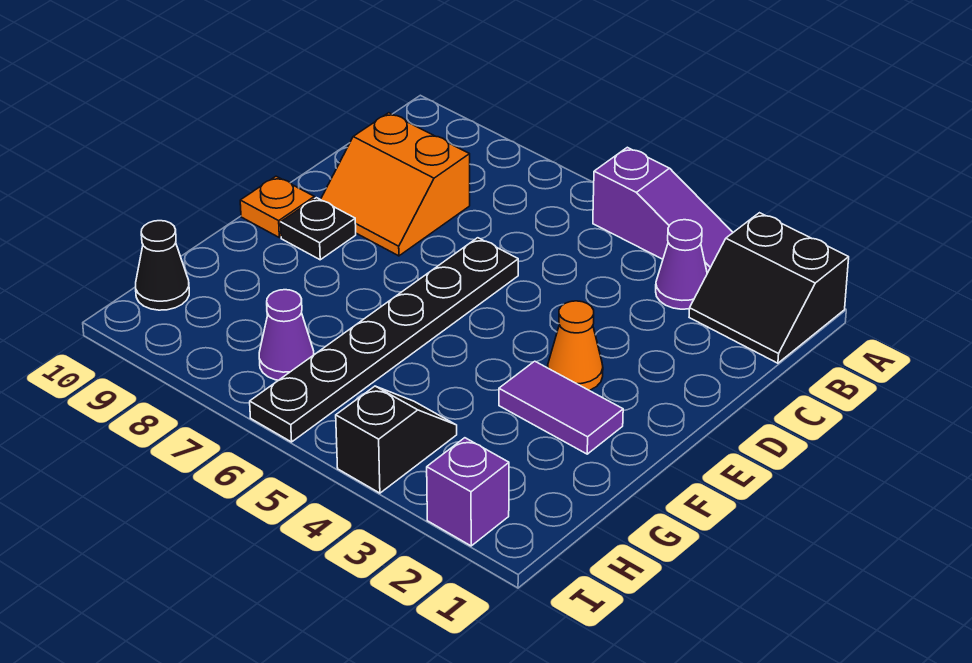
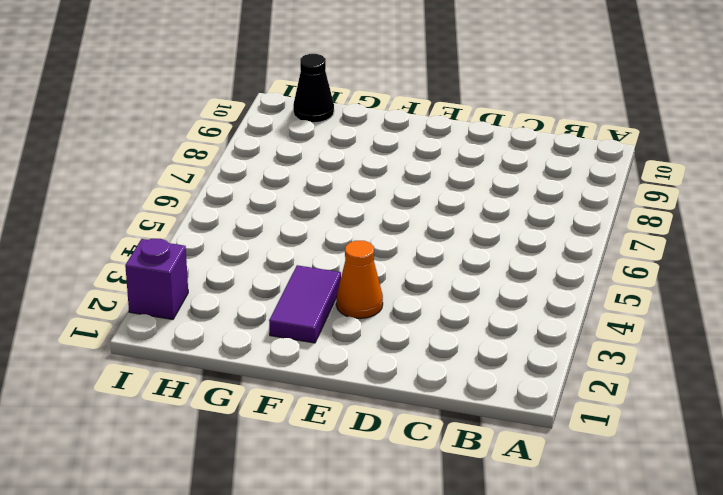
none -> black slope A1:B2 level 1 top A
none -> purple slope A3:A5 level 1 top 5
none -> purple cone B3 level 1

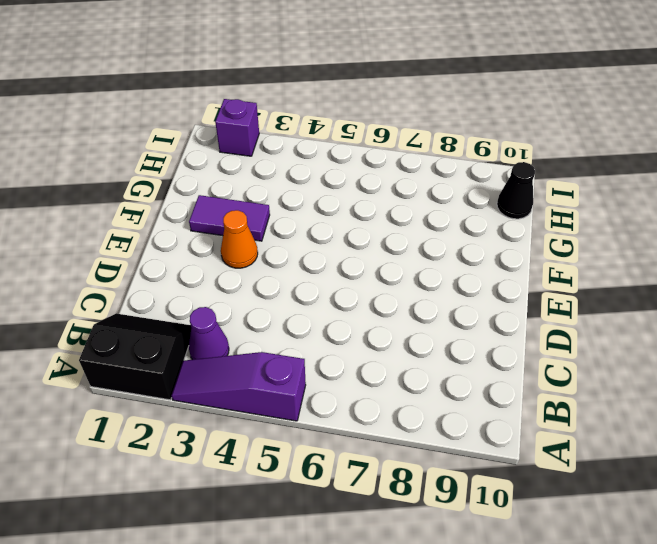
none -> orange slope C8:D9 level 1 top C
none -> black plate D6:I6 level 1
none -> black plate E9 level 1

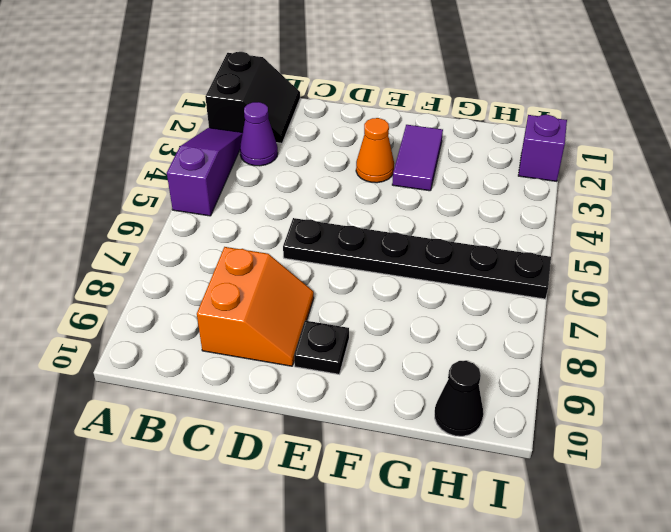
none -> orange plate E10 level 1
none -> black slope H4:I4 level 1 top I
none -> purple cone H7 level 1

